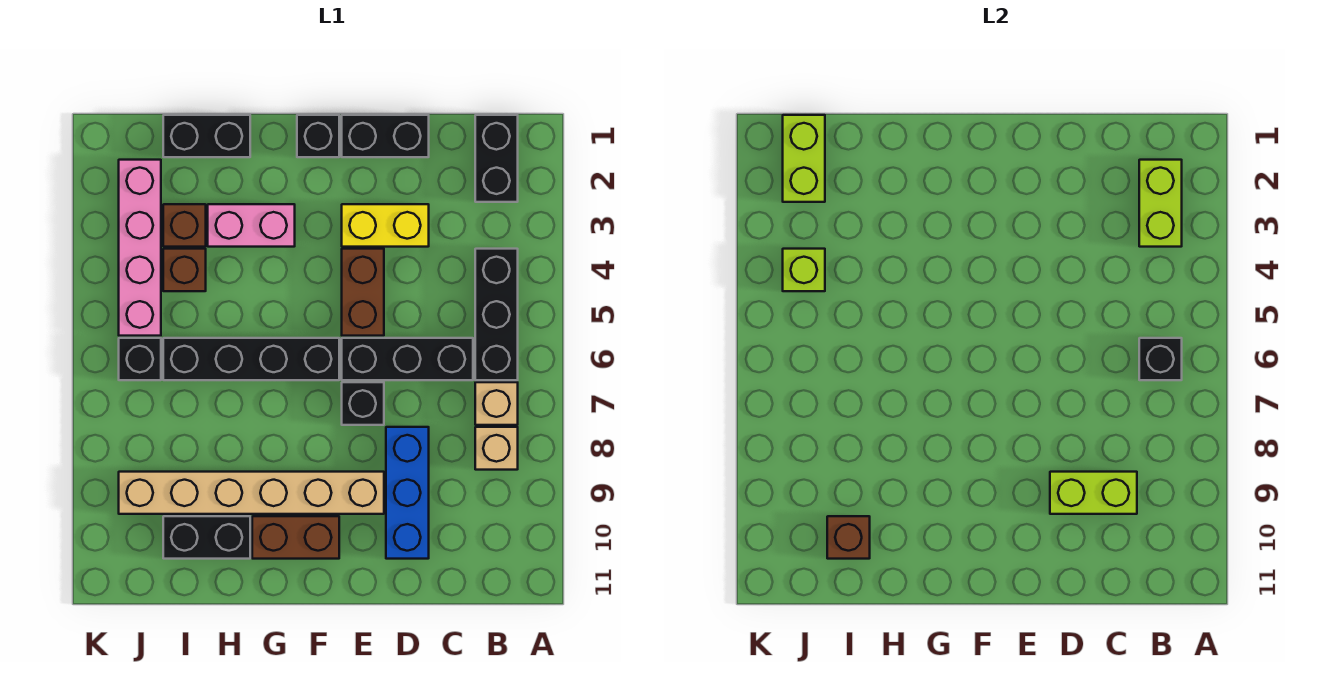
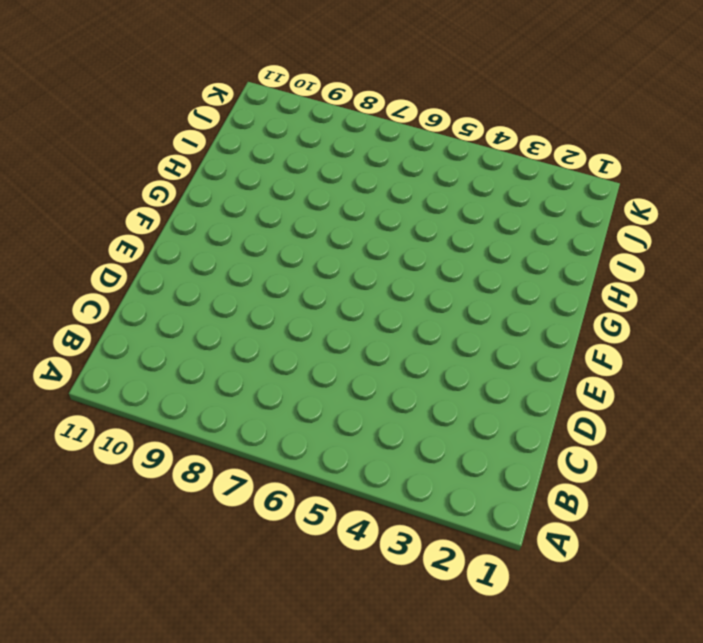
none -> black brick B1:B2 level 1
none -> black brick B4:B6 level 1
none -> tan brick B7 level 1

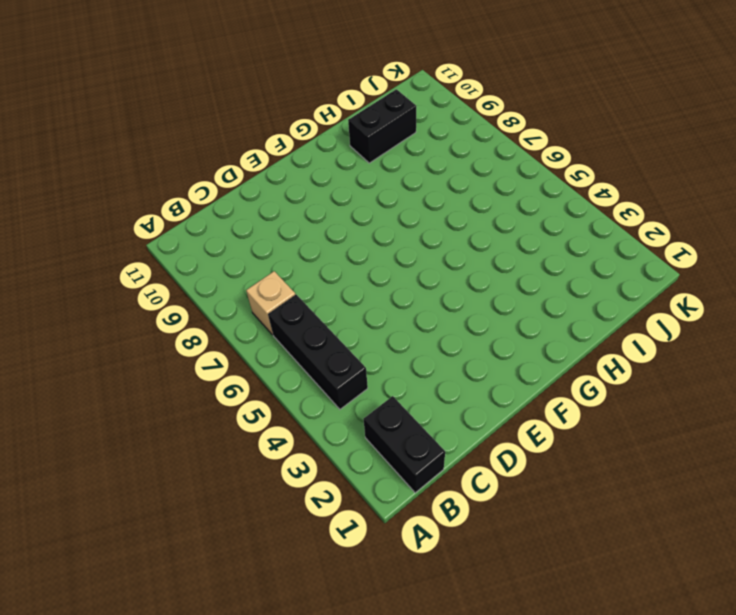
none -> tan brick B8 level 1
none -> black brick C6:E6 level 1
none -> black brick D1:E1 level 1

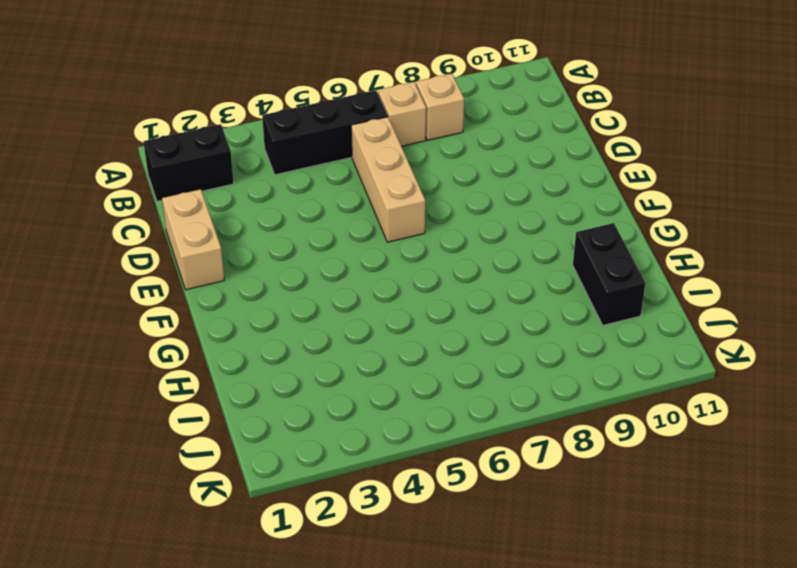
tan brick C6:E6 level 1 -> black brick C6:E6 level 1
tan brick D1:E1 level 1 -> black brick D1:E1 level 1
none -> yellow brick D3:E3 level 1
none -> blue brick D8:D10 level 1
none -> brown brick E4:E5 level 1

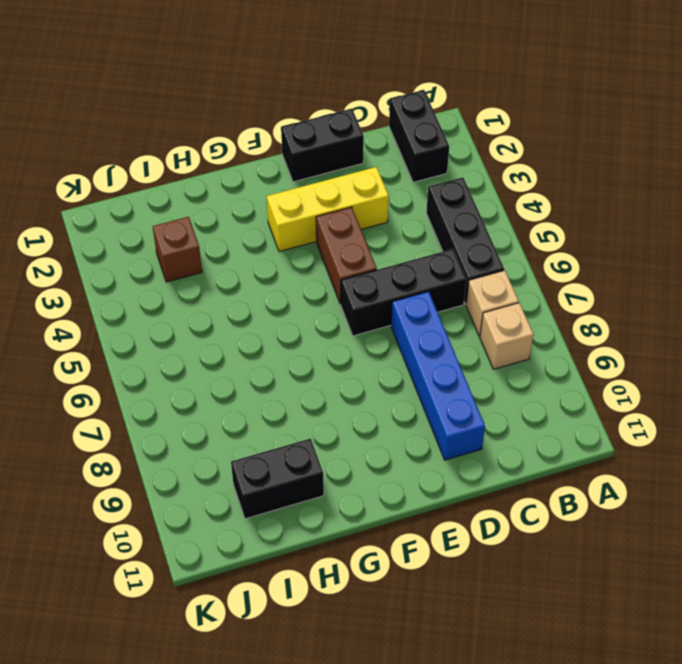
yellow brick D3:F3 level 1 -> yellow brick D3:E3 level 1
blue brick D7:D10 level 1 -> blue brick D8:D10 level 1
none -> black brick E7 level 1
none -> tan brick E9:J9 level 1
none -> black brick F1 level 1

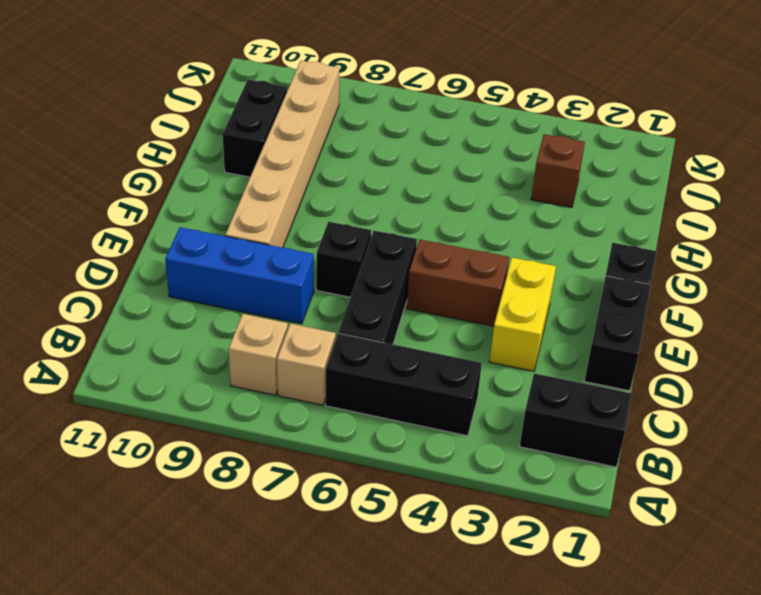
none -> black brick F6:I6 level 1
none -> brown brick F10:G10 level 1
none -> pink brick G3:H3 level 1

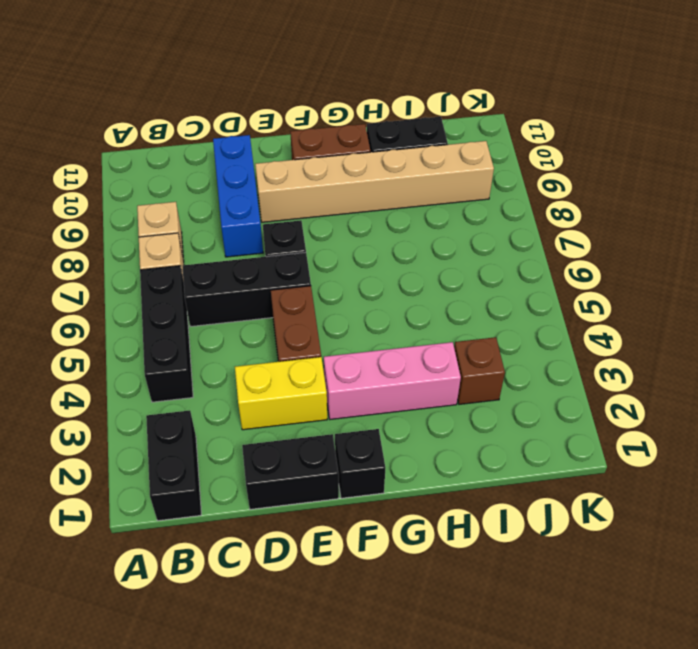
pink brick F3:H3 level 1 -> pink brick G3:H3 level 1
none -> black brick F6:I6 level 1
none -> black brick H1:I1 level 1
none -> brown brick I4 level 1

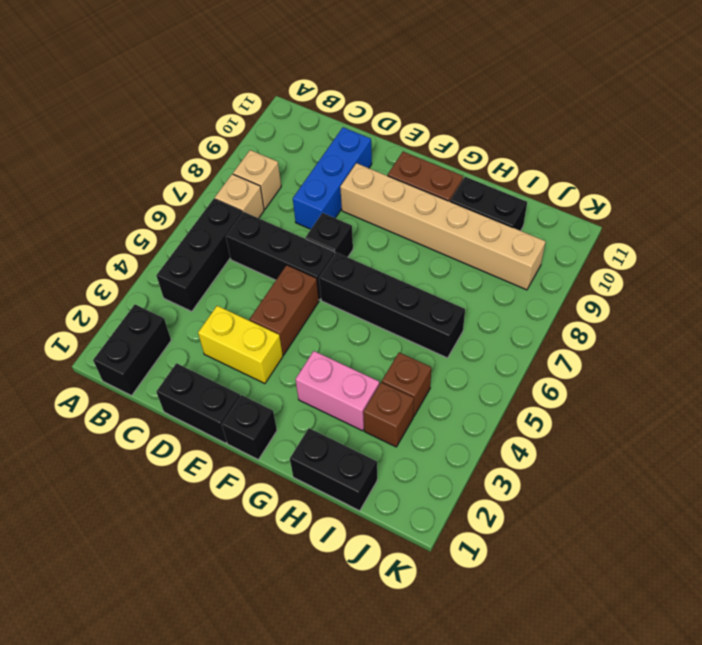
none -> pink brick J2:J5 level 1
none -> black brick J6 level 1
none -> lime brick B2:B3 level 2

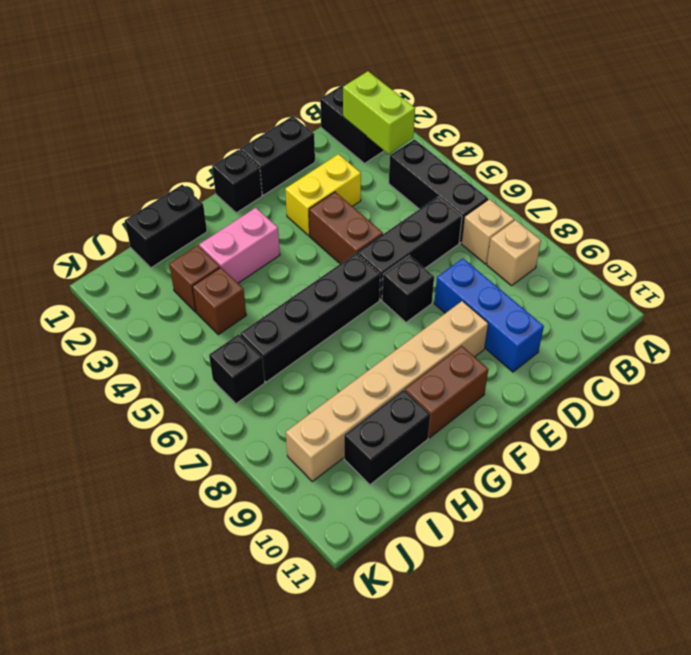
none -> pink brick J2:J5 level 1
none -> black brick B6 level 2
none -> lime brick C9:D9 level 2

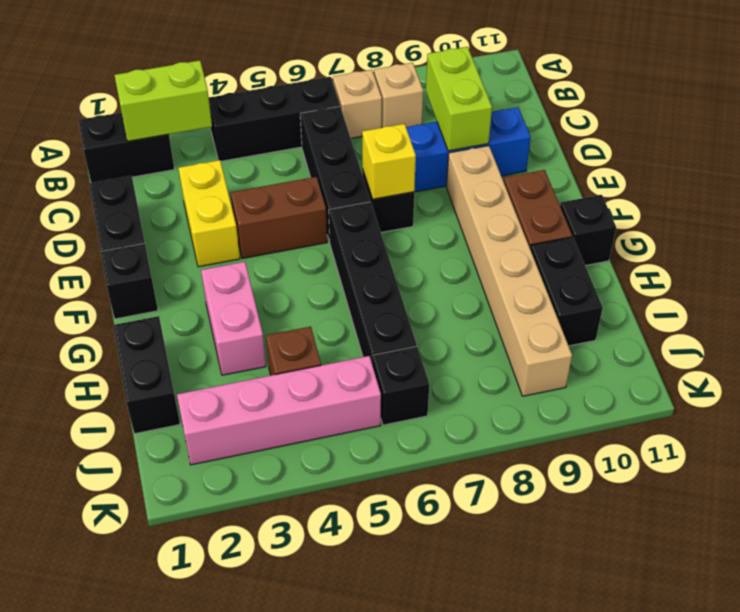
yellow brick E7 level 2 -> none
black brick G11 level 1 -> black brick B6 level 2
none -> brown brick I3 level 1
none -> brown brick I10 level 2
none -> lime brick J1:J2 level 2

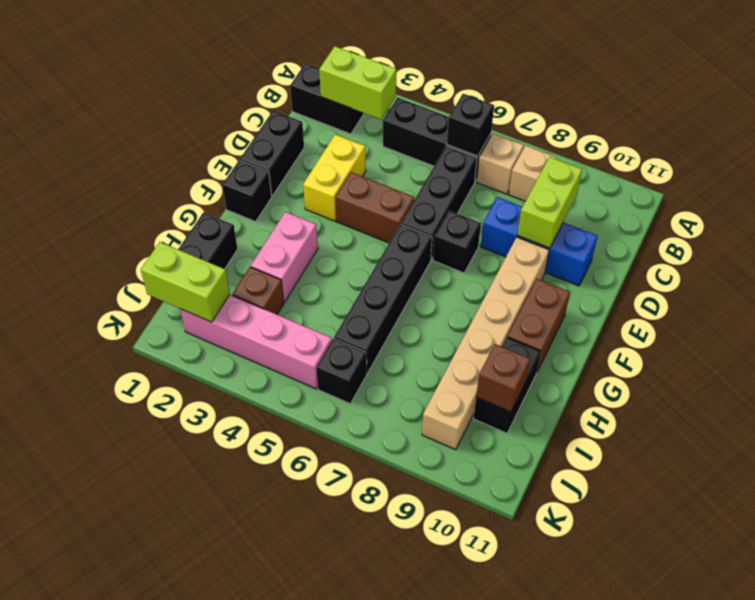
none -> brown brick I4 level 1
none -> lime brick J4 level 2

